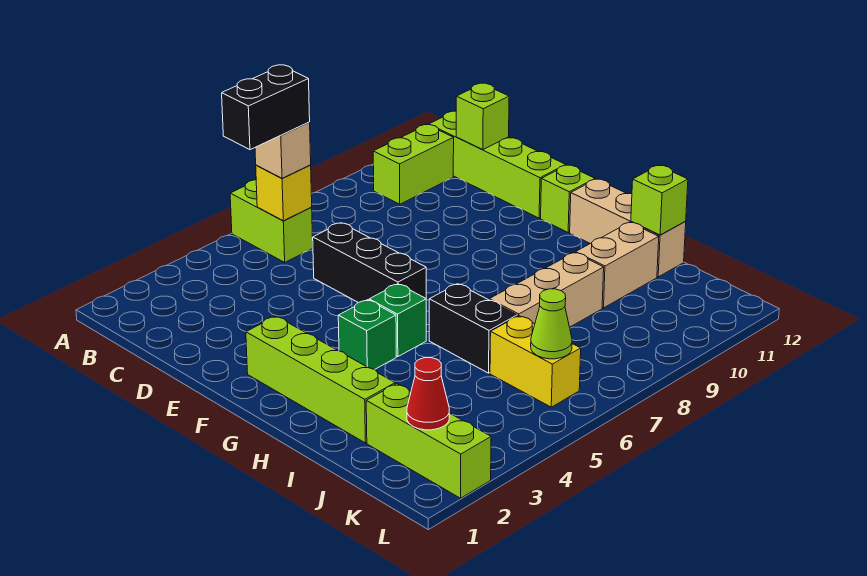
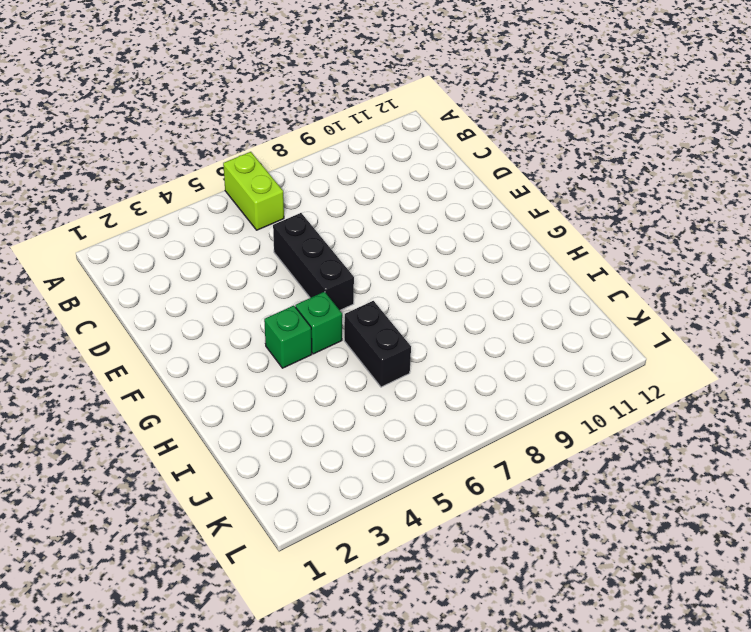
none -> lime brick B10:B11 level 1
none -> lime brick B12:E12 level 1
none -> lime brick F2:I2 level 1

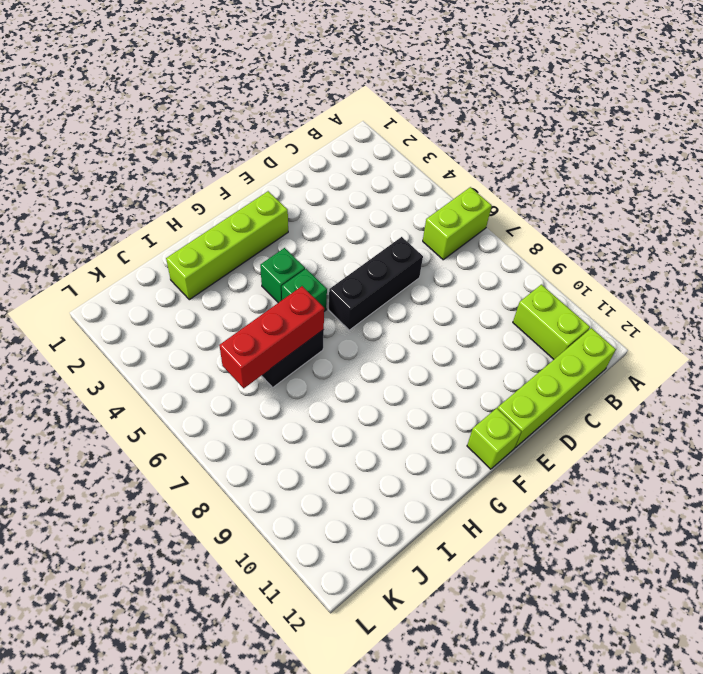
red brick H6:J6 level 2 -> none
none -> tan brick G12:I12 level 1
none -> tan brick I7:I9 level 1
none -> tan brick I10:I11 level 1

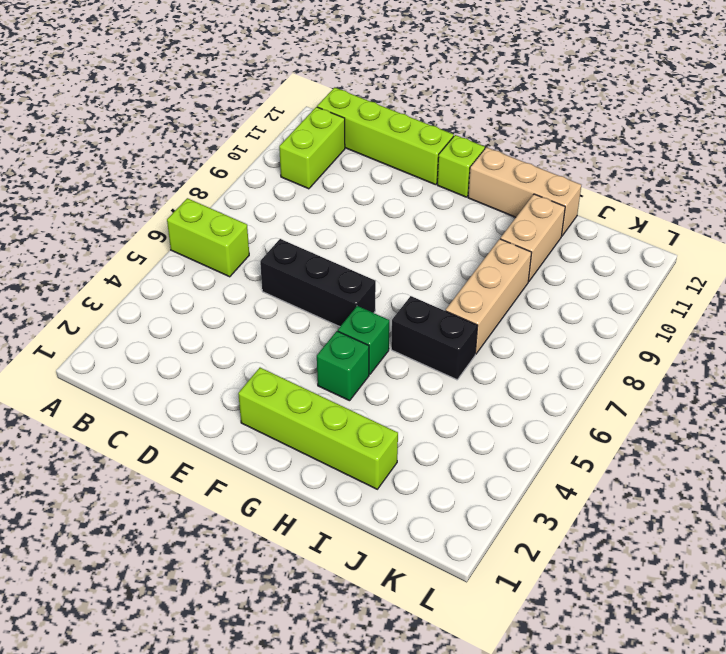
none -> lime brick J2:L2 level 1
none -> yellow brick J6:K6 level 1
none -> yellow brick B6 level 2

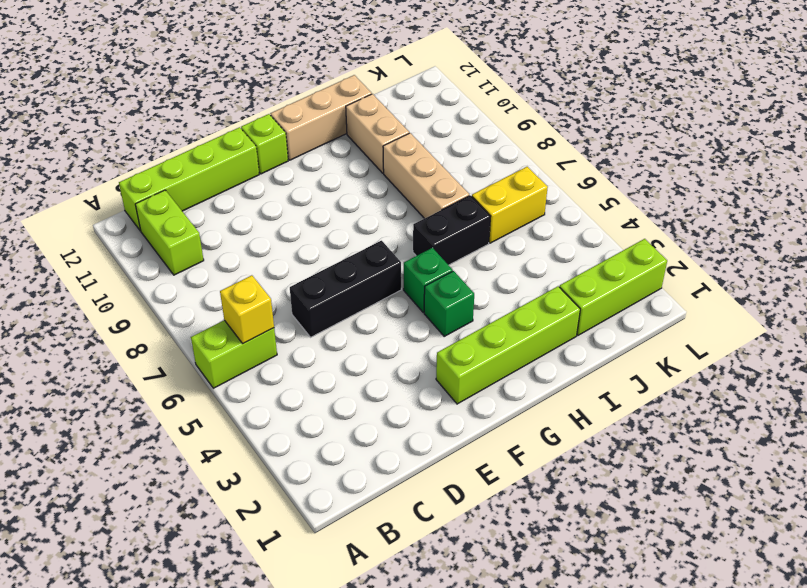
none -> lime brick C12 level 2
none -> lime brick I12 level 2
none -> red cone K2 level 2

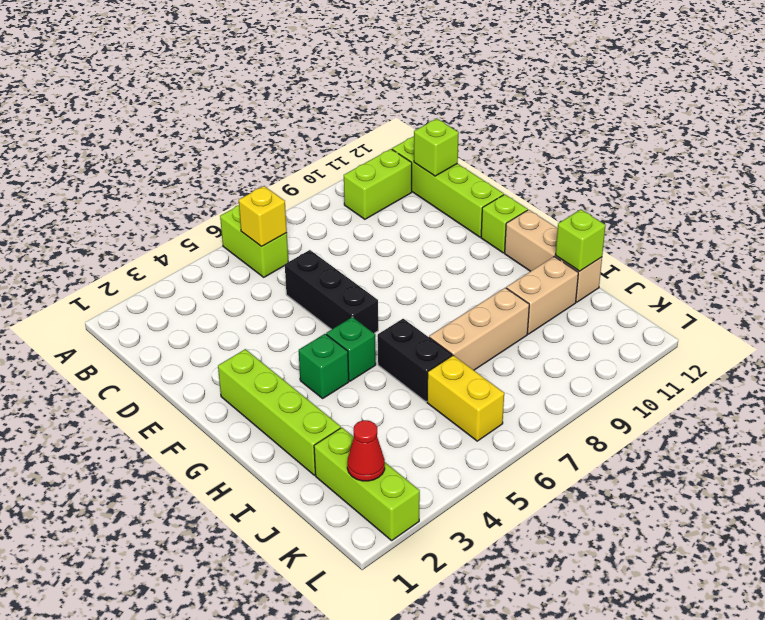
none -> lime cone K6 level 2
none -> tan brick B6 level 3
none -> black brick B5:B6 level 4

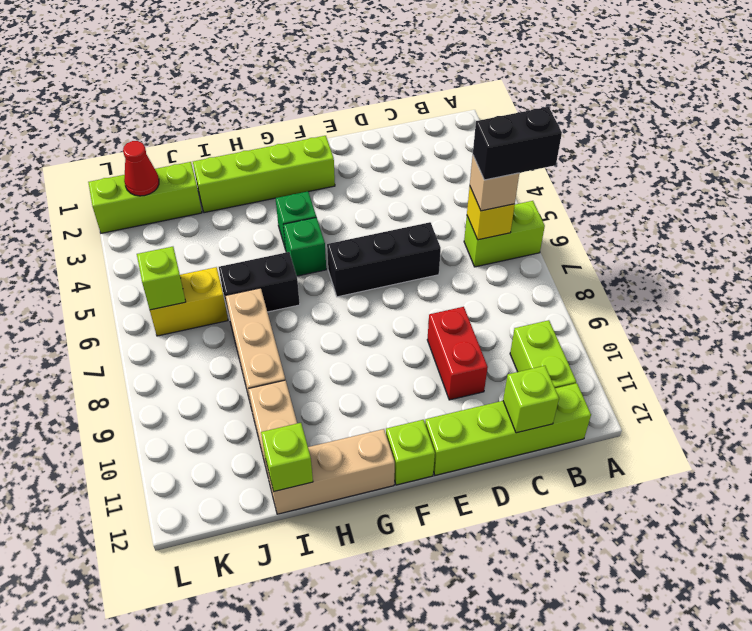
black brick A6:B6 level 4 -> black brick B5:B6 level 4
red brick D9:D10 level 1 -> none
lime brick K6 level 2 -> lime cone K6 level 2

